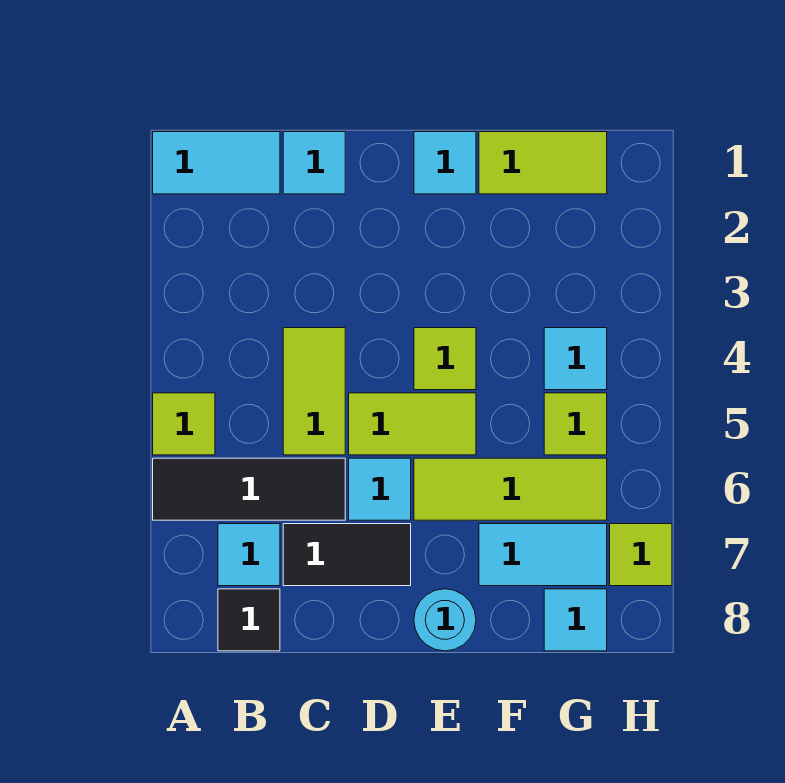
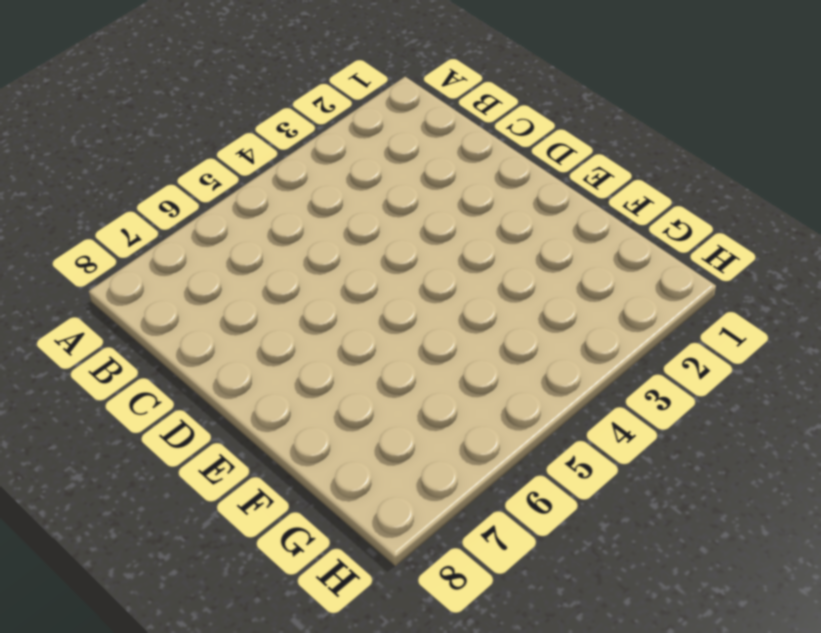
none -> cyan tile A1:B1 level 1
none -> lime tile A5 level 1
none -> black tile A6:C6 level 1

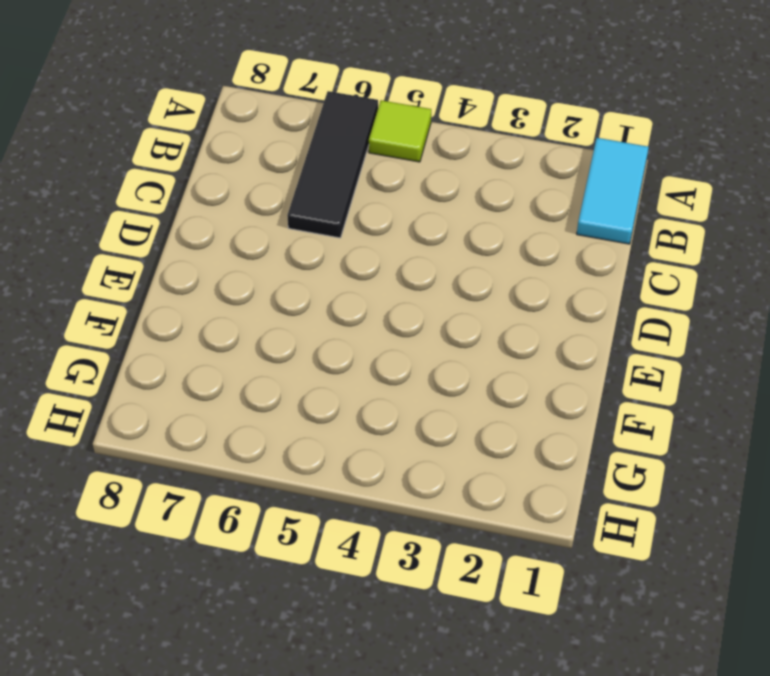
none -> cyan tile B7 level 1
none -> black tile B8 level 1
none -> cyan tile C1 level 1

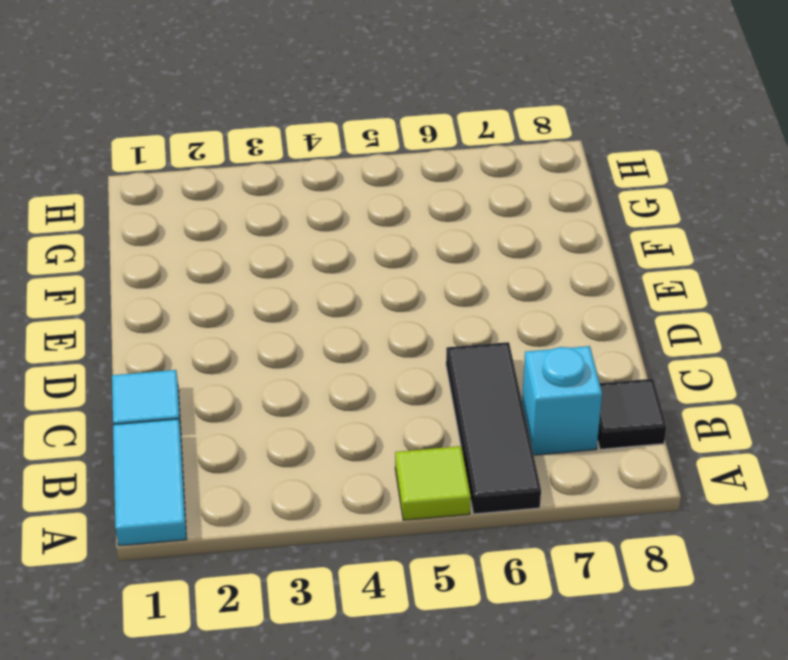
cyan brick B7 level 1 -> cyan tile B7 level 1
none -> lime tile C4:C5 level 1
none -> black tile C7:D7 level 1
none -> lime tile D5:E5 level 1

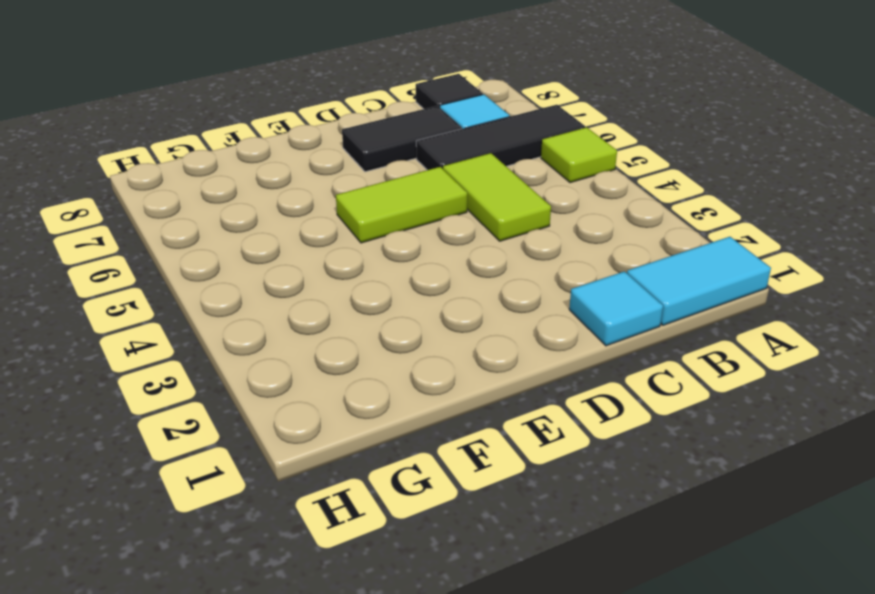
none -> cyan tile D6 level 1
none -> cyan tile E1 level 1
none -> lime tile E4 level 1

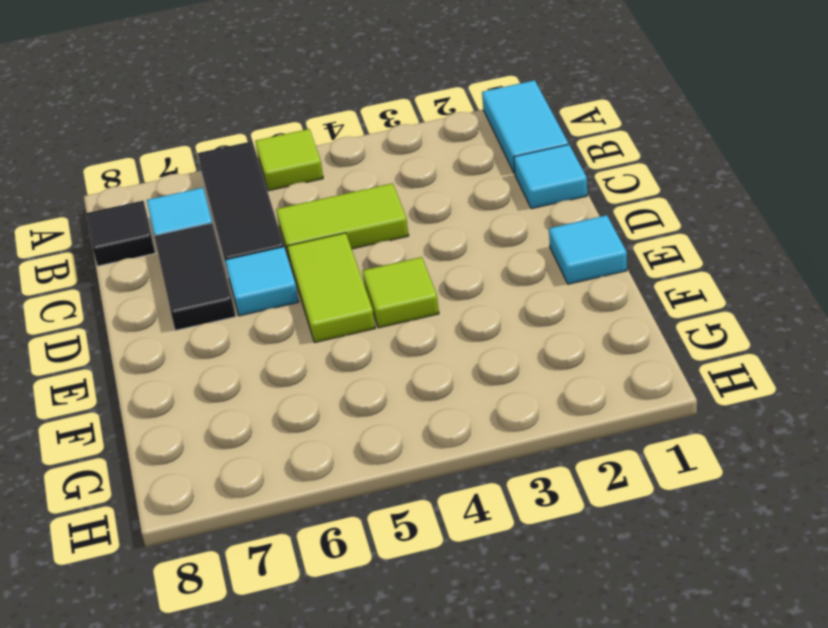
none -> lime tile E6:G6 level 1
none -> cyan round brick E8 level 1
none -> lime tile F1:G1 level 1

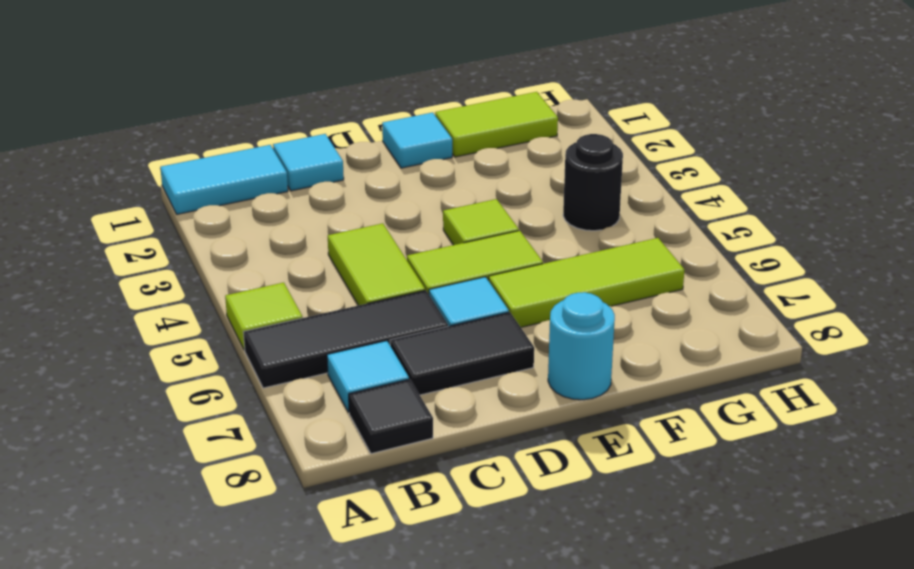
black round brick G4 level 1 -> cyan tile G4 level 1
none -> cyan tile F7:G7 level 1
none -> lime tile G5 level 1
none -> cyan tile G8 level 1

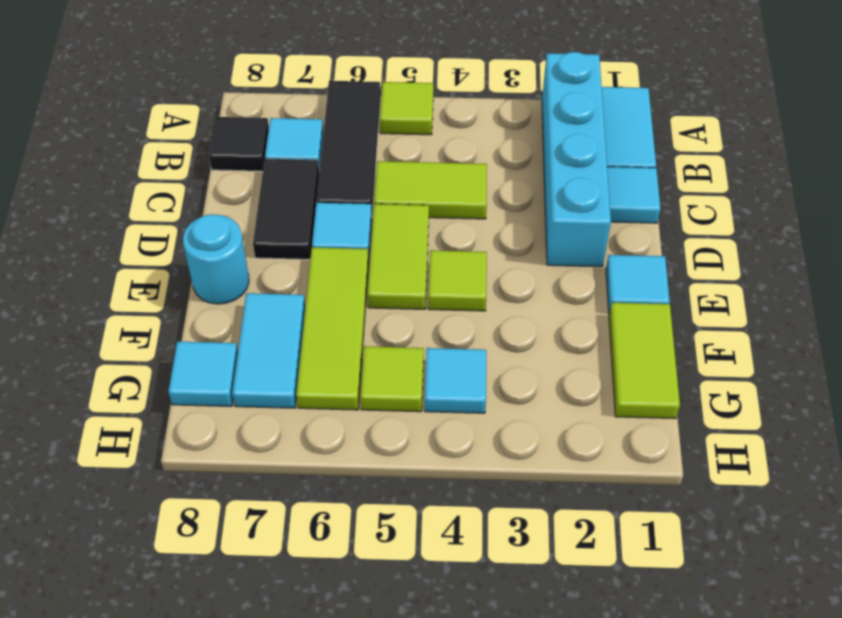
cyan brick A2:D2 level 1 -> none
none -> lime tile H7 level 1

